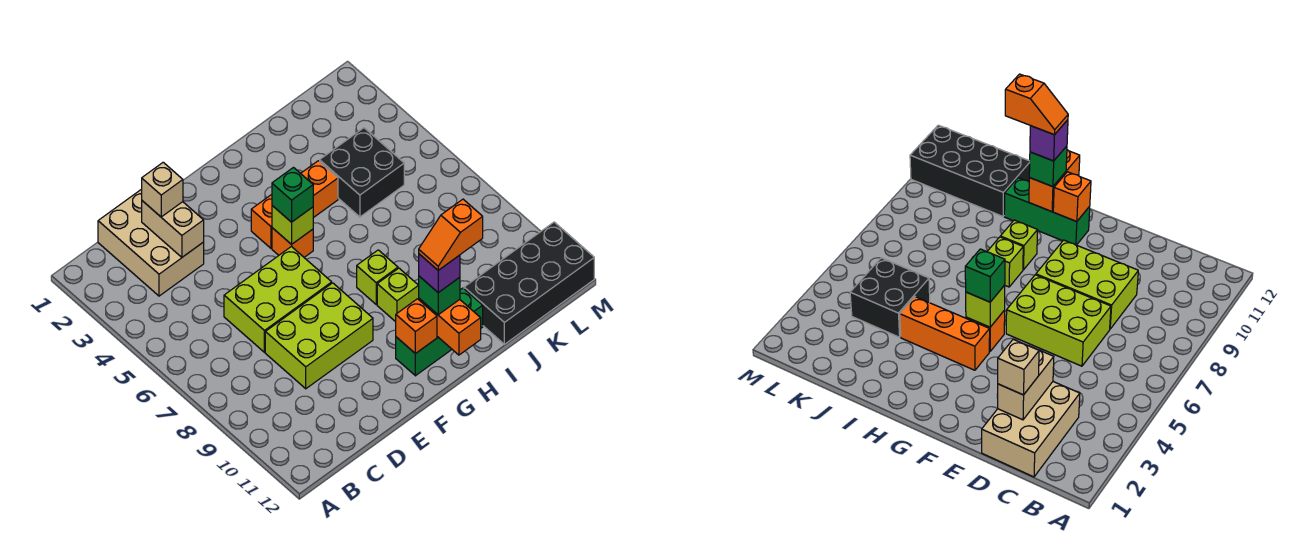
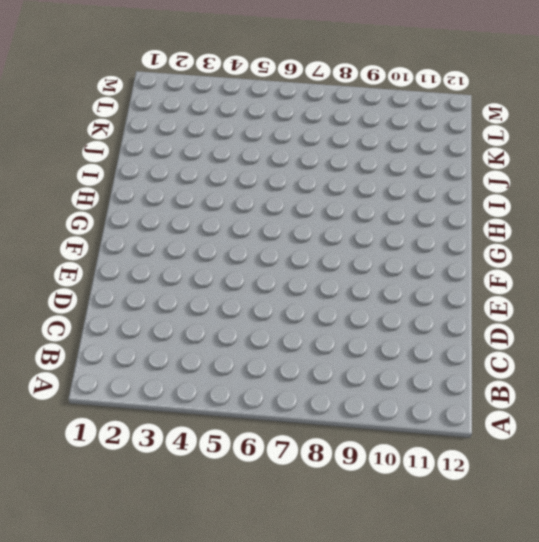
none -> tan brick C1:D3 level 1
none -> lime brick D6:F7 level 1
none -> lime brick D8:F9 level 1

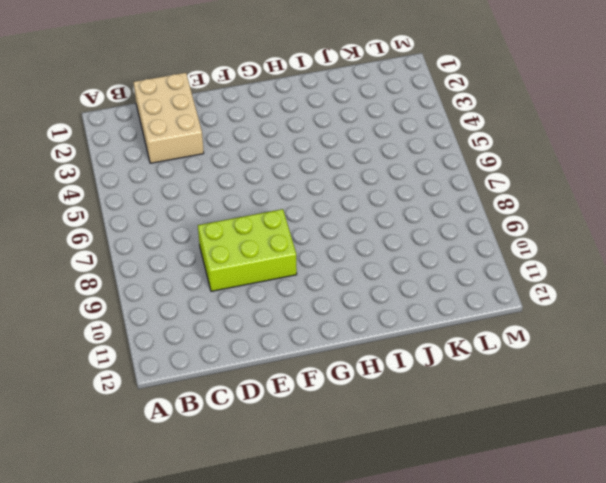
none -> lime brick D6:F7 level 1
none -> orange brick G4:I4 level 1
none -> orange brick G5 level 1

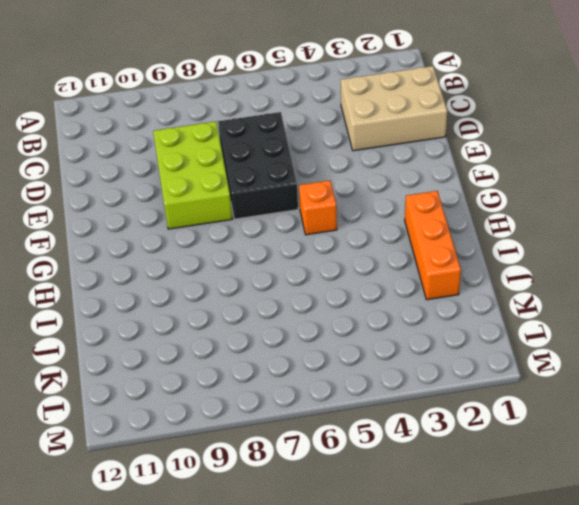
black brick D6:F7 level 1 -> lime brick D6:F7 level 1
orange brick H2:J2 level 1 -> orange brick G4:I4 level 1
none -> green brick G11:I11 level 1
none -> lime brick H8 level 1
none -> lime brick H9 level 1

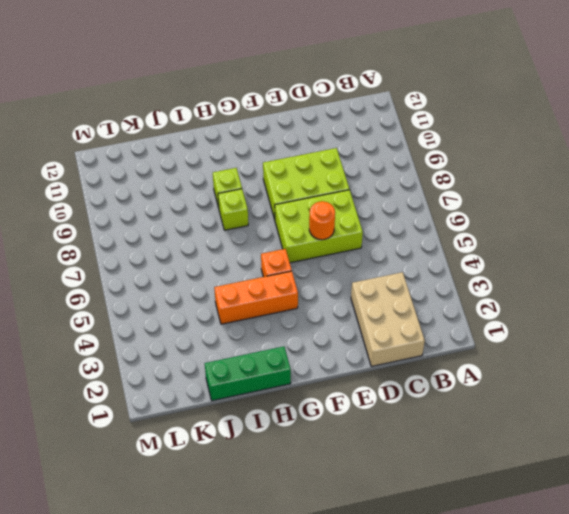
orange round brick E6 level 2 -> none
green brick H1:J1 level 1 -> green brick G11:I11 level 1
none -> black brick J4:K5 level 1
none -> black brick J11:M12 level 1
none -> tan brick D2:D3 level 2

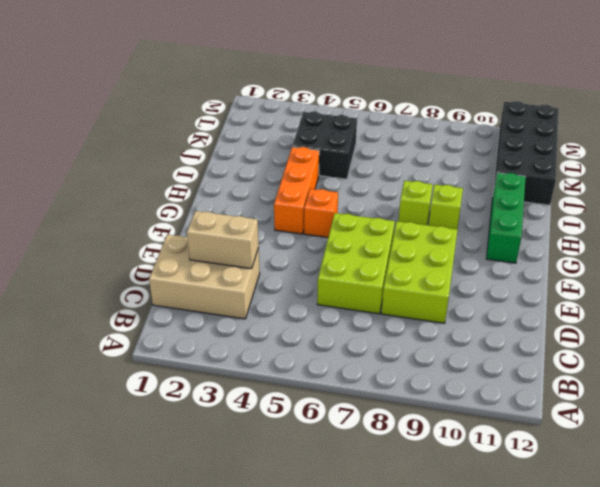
none -> lime brick G5 level 2
none -> orange brick G11 level 2
none -> orange brick H11:H12 level 2

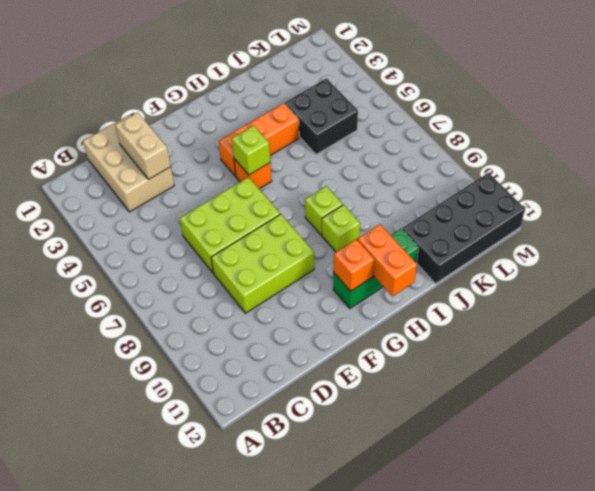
none -> tan brick D2 level 3
none -> green brick G5 level 3
none -> green brick H11 level 3

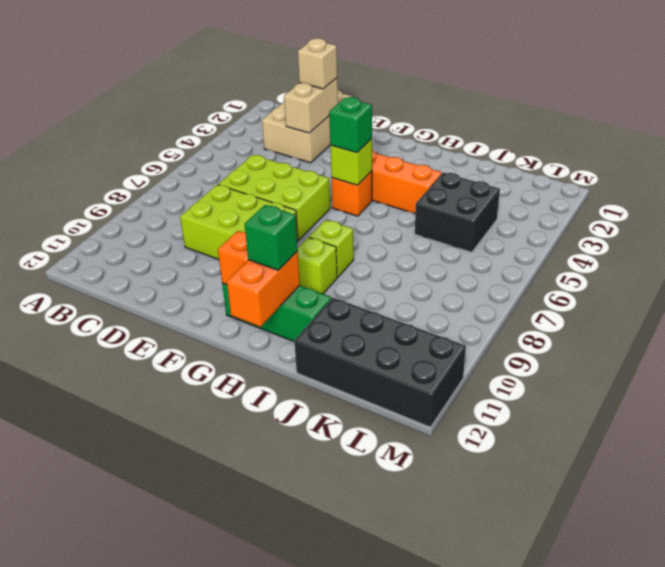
none -> purple brick H11 level 4
none -> orange slope H11:I11 level 5 top I

